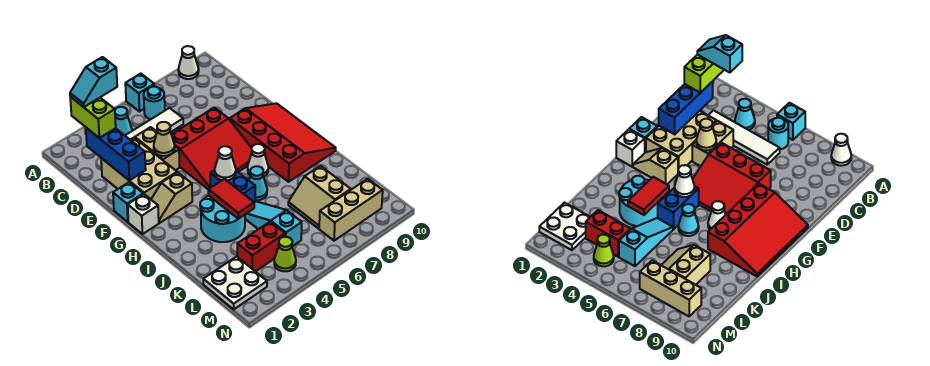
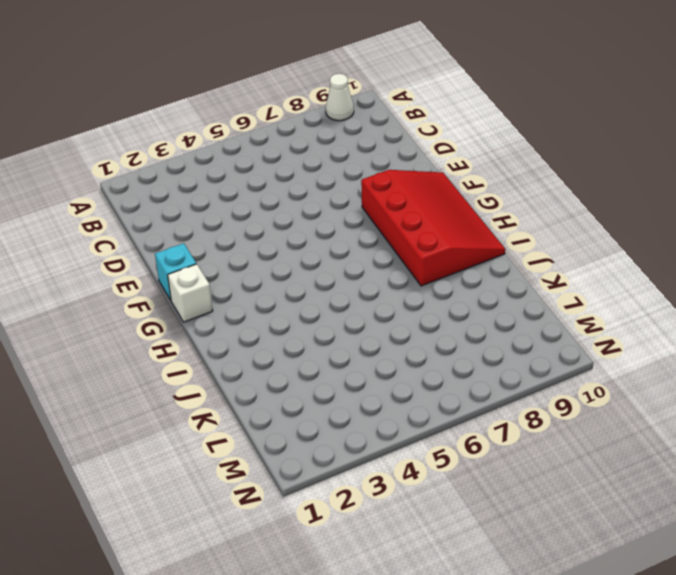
none -> cyan brick A6 level 1
none -> cyan cone B4 level 1
none -> cyan round brick B6 level 1

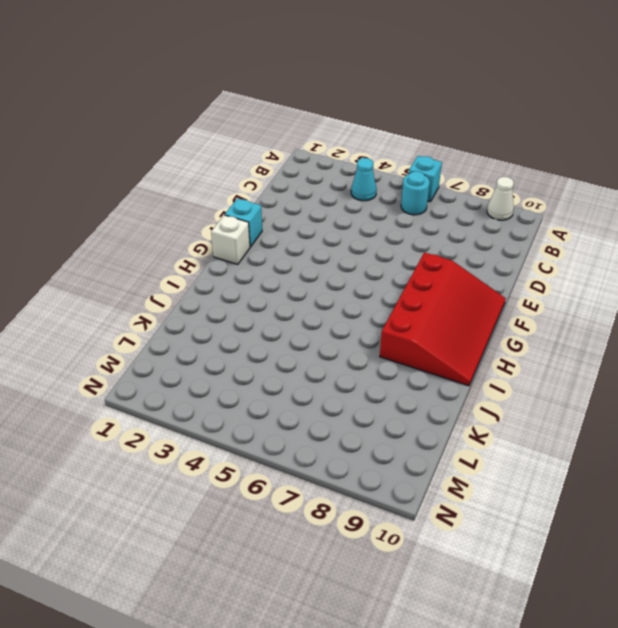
none -> white tile C3:C6 level 1
none -> tan brick D2:F3 level 1
none -> tan brick D4:E4 level 1

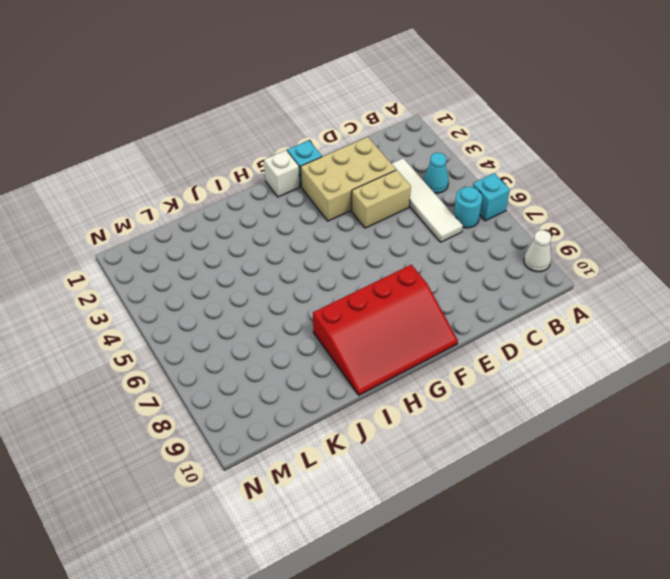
none -> red slope E5:G7 level 1 top E
none -> tan slope G2:G3 level 1 top 3
none -> blue brick H5:I5 level 1

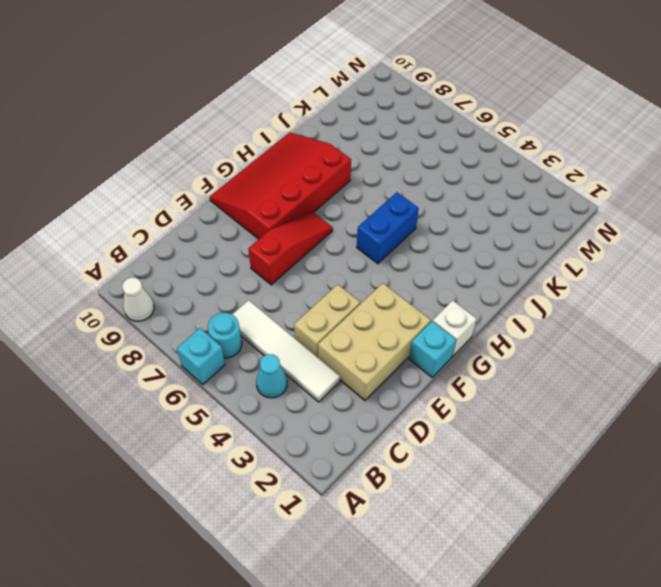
red slope E7:G7 level 1 top E -> red slope E5:G7 level 1 top E
none -> tan slope G2:G3 level 1 top 3
none -> white cone H7 level 1
none -> cyan round brick I3:J4 level 1

